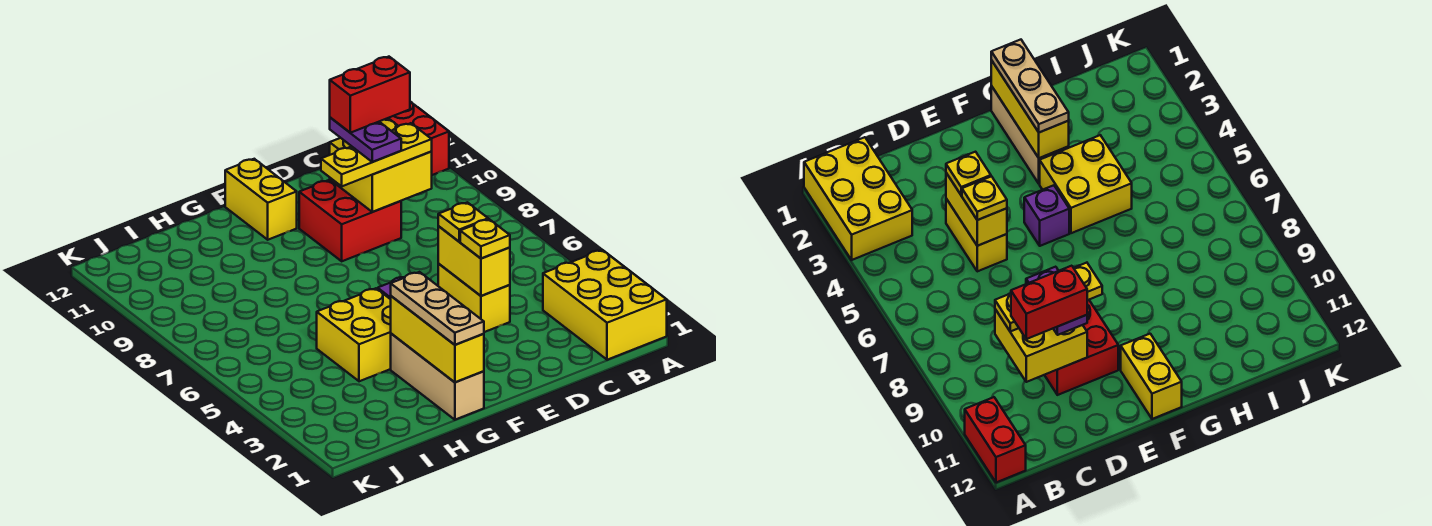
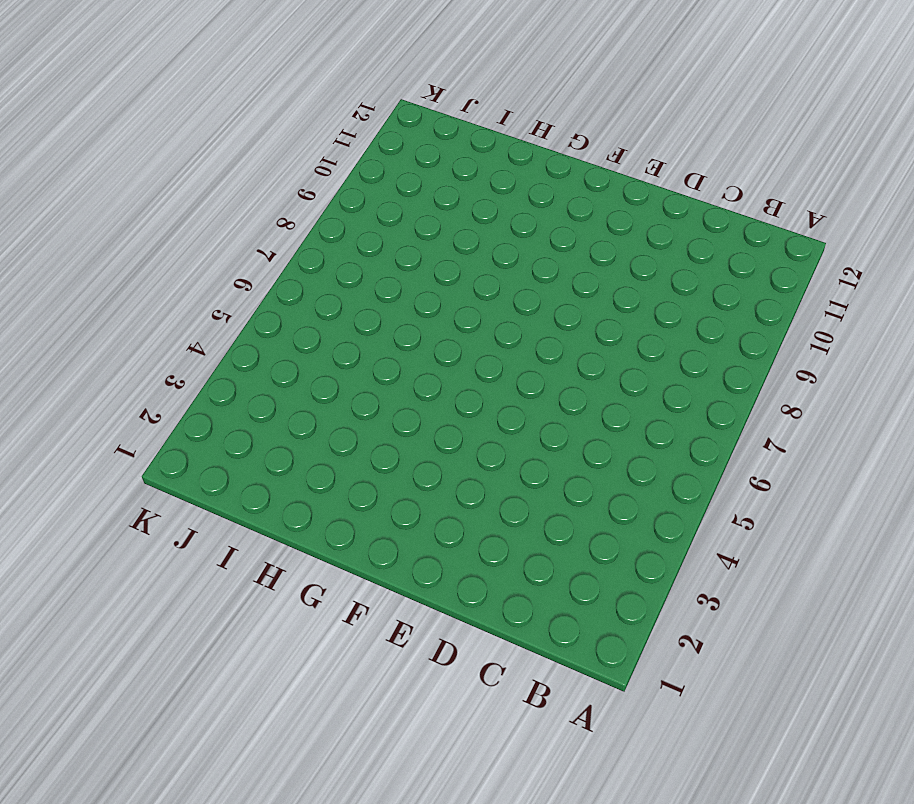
none -> yellow brick A1:B3 level 1
none -> red brick A11:A12 level 1
none -> yellow brick D4:D5 level 1

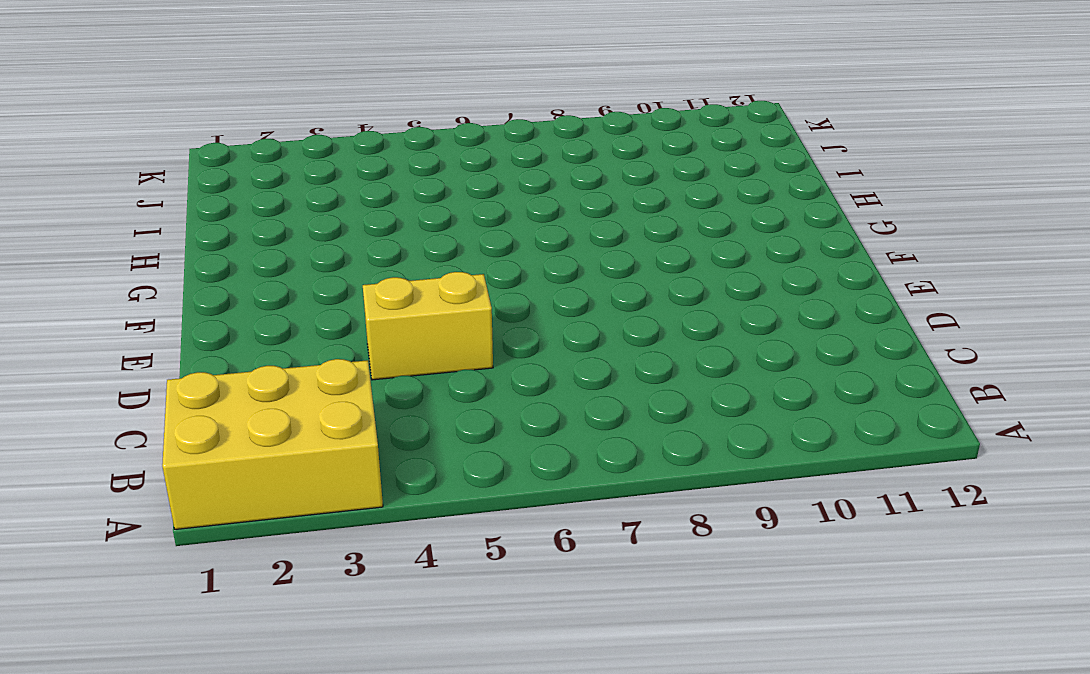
none -> red brick A11:A12 level 1
none -> red brick D9:E10 level 1
none -> purple brick F5 level 1

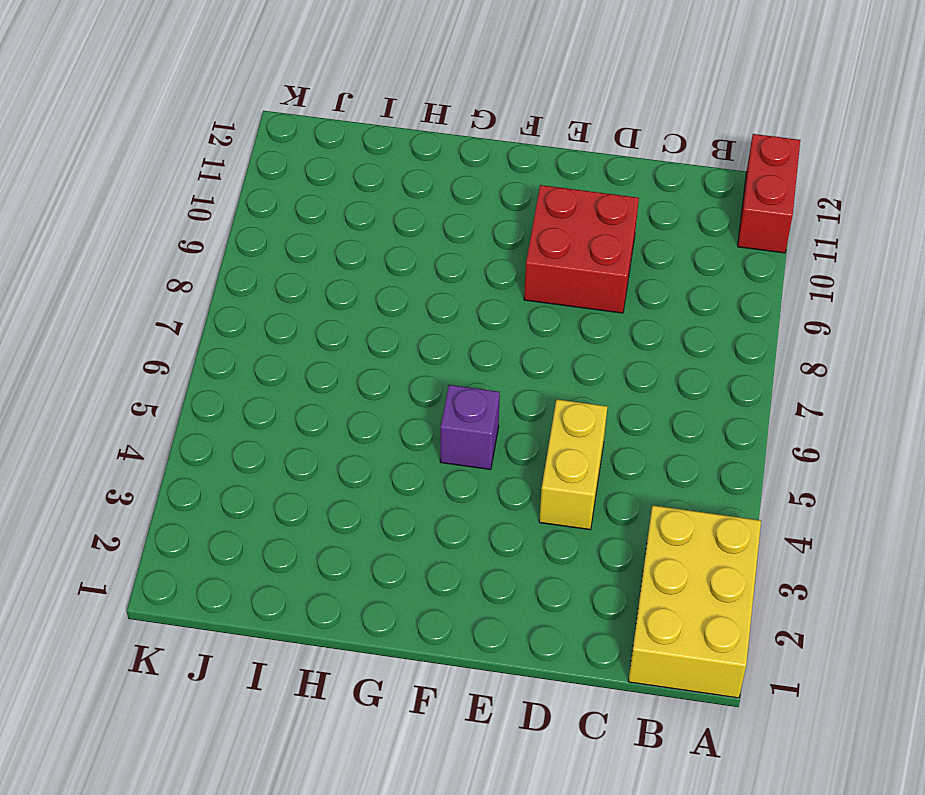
none -> yellow brick F11:F12 level 1
none -> tan brick G1:G3 level 1
none -> yellow brick G4:H5 level 1

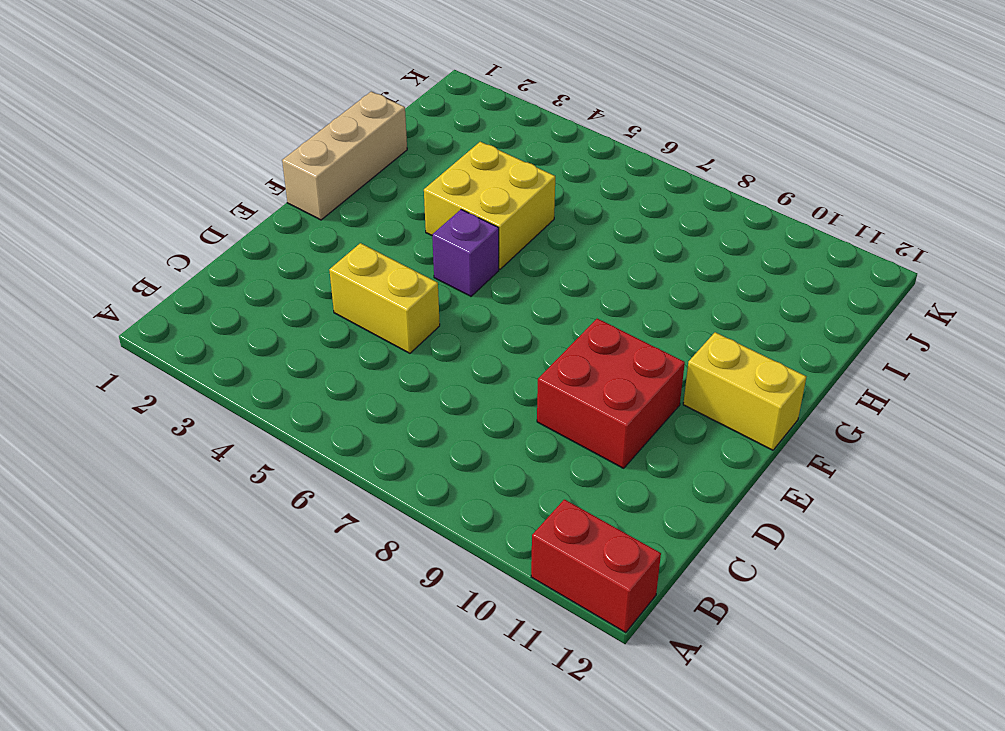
tan brick F1:H1 level 1 -> tan brick G1:G3 level 1
none -> yellow brick A1:B3 level 1
none -> yellow brick C9:D10 level 2
none -> yellow brick D4:D5 level 2

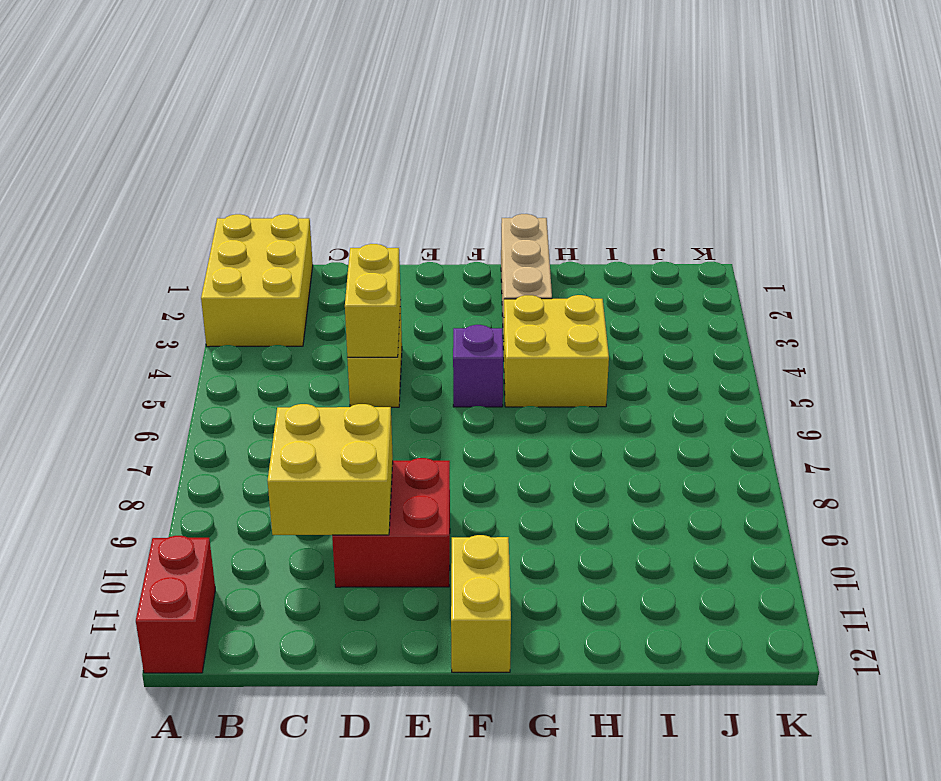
none -> yellow brick G1:G3 level 2
none -> yellow plate C9:E9 level 3
none -> yellow plate D4 level 3

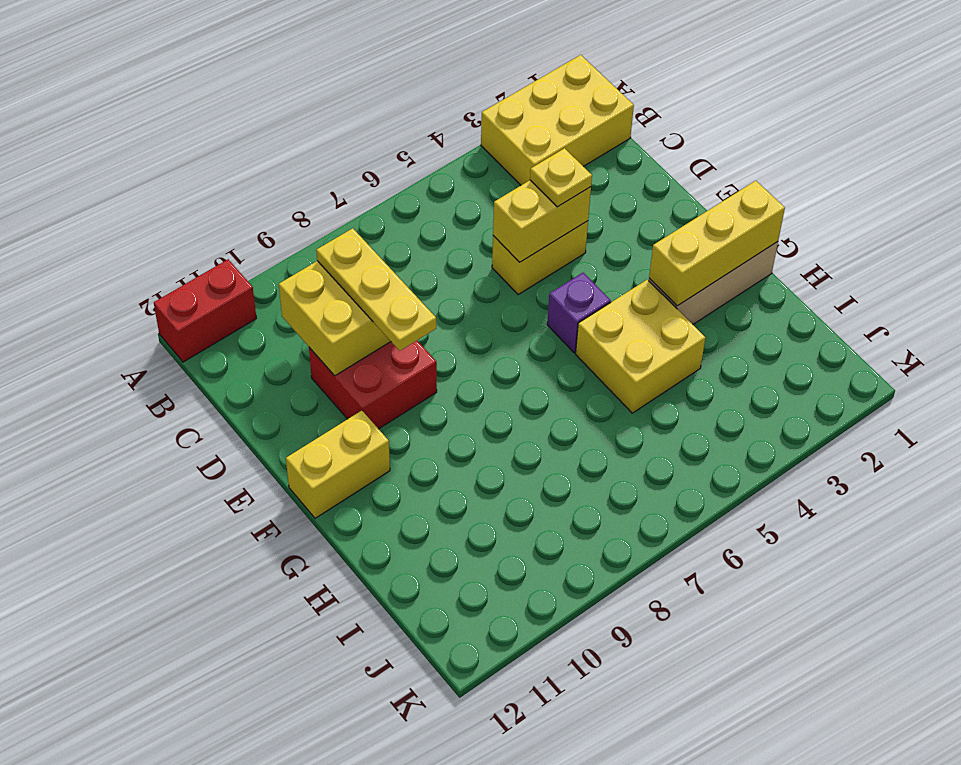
none -> yellow plate D5 level 3
none -> tan plate G1:G3 level 3
none -> purple plate D9:D10 level 4

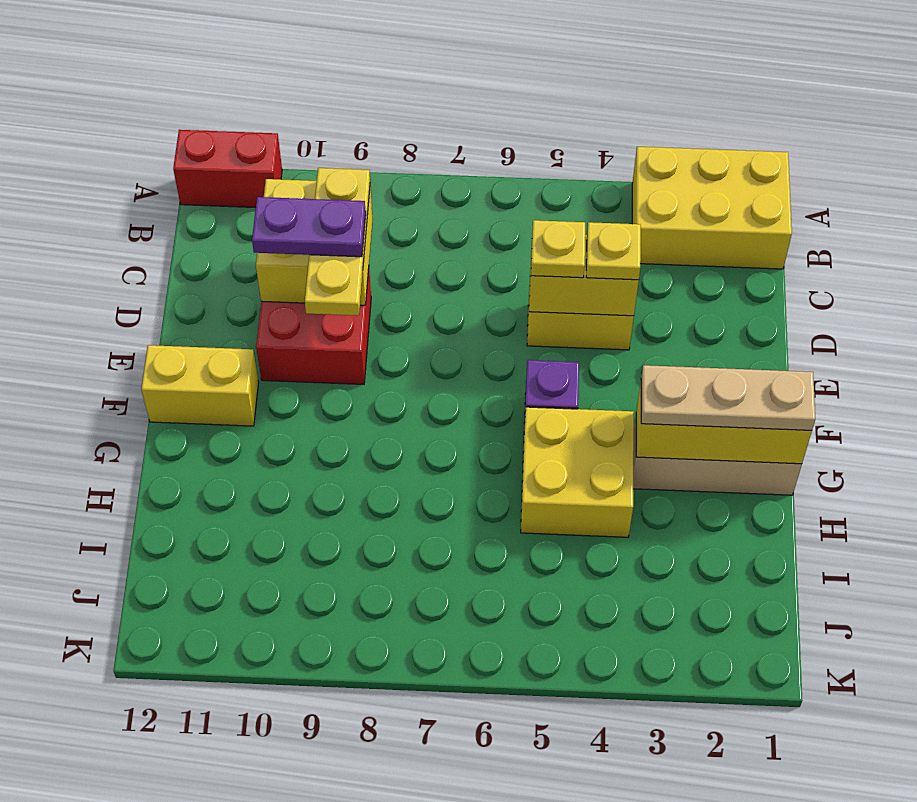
none -> red brick C10:D10 level 5

